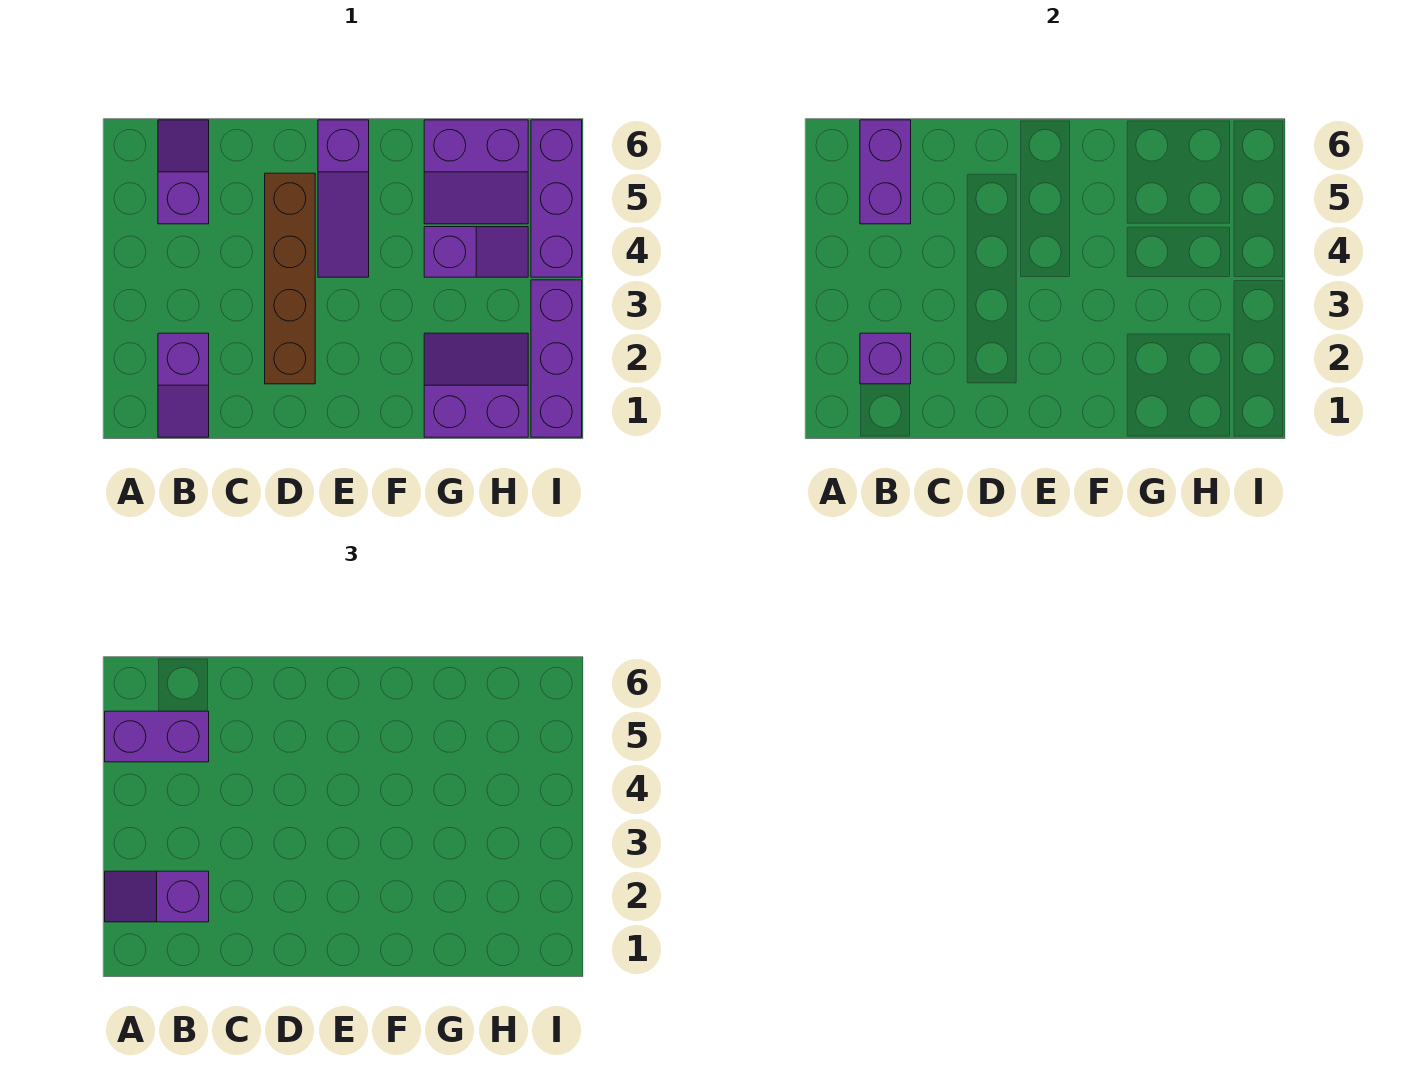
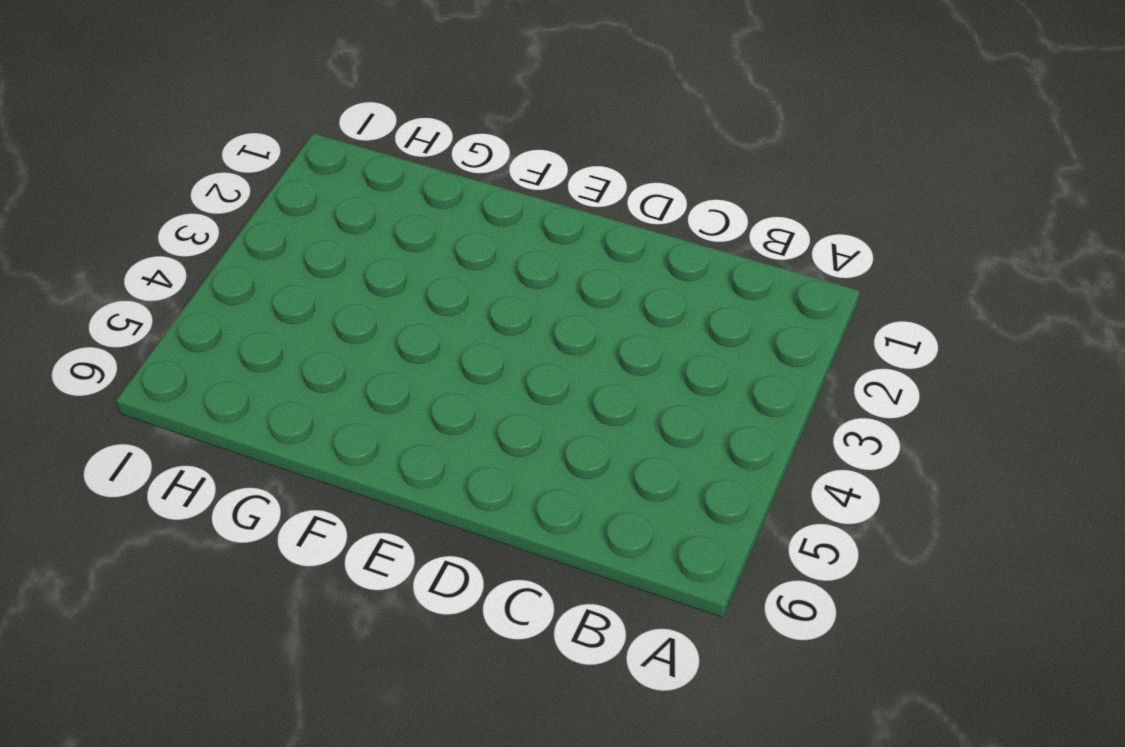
none -> purple slope B1:B2 level 1 top 2
none -> purple slope B5:B6 level 1 top 5
none -> brown brick D2:D5 level 1

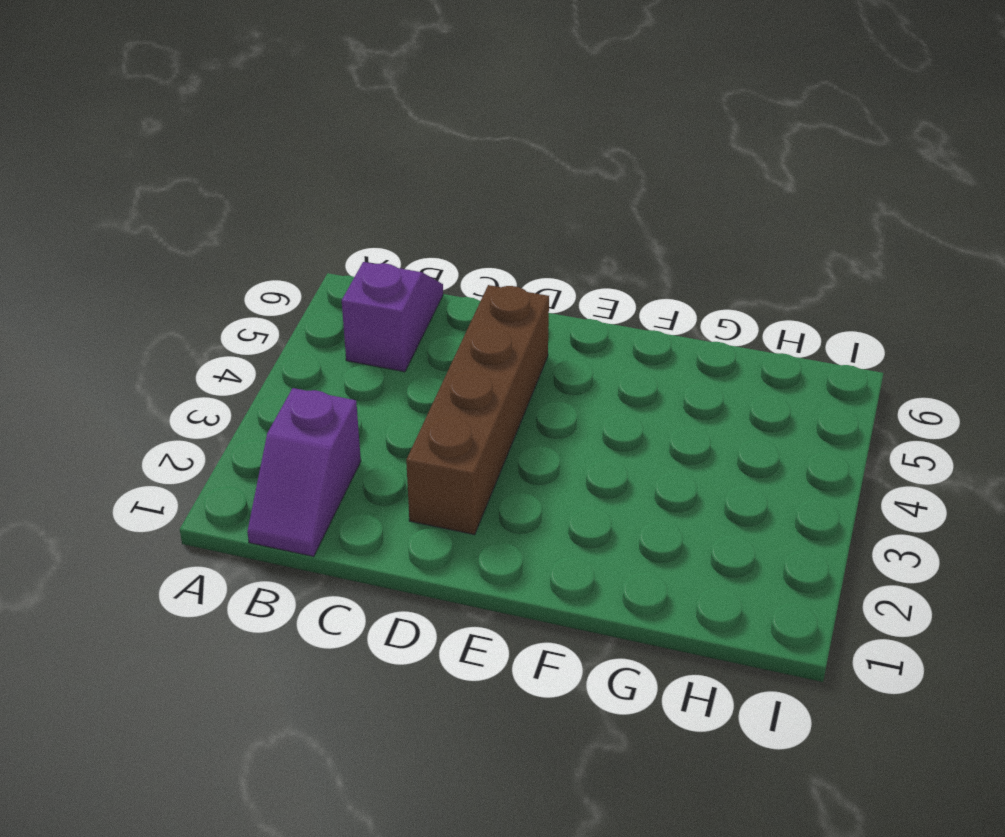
none -> purple slope E4:E6 level 1 top 6
none -> purple slope G1:H2 level 1 top 1
none -> purple slope G4:H4 level 1 top G

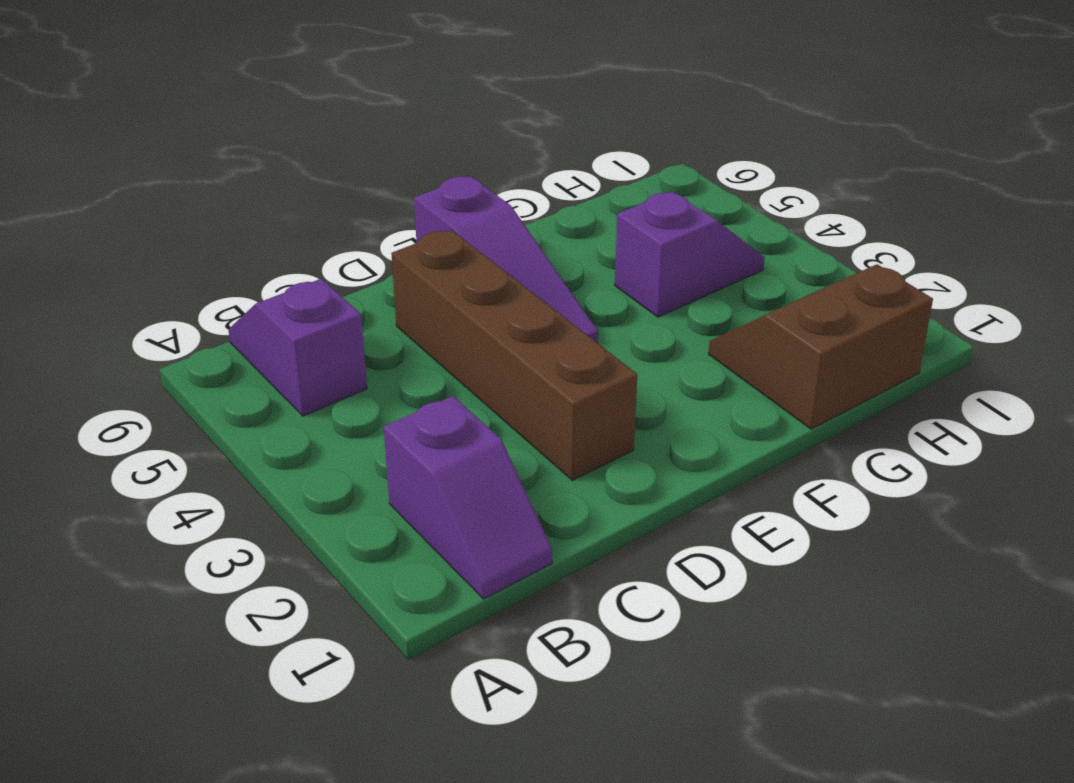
brown slope G1:H2 level 1 top 1 -> purple slope G1:H2 level 1 top 1
none -> purple slope G5:H6 level 1 top 6
none -> purple brick I1:I3 level 1
none -> purple brick I4:I6 level 1

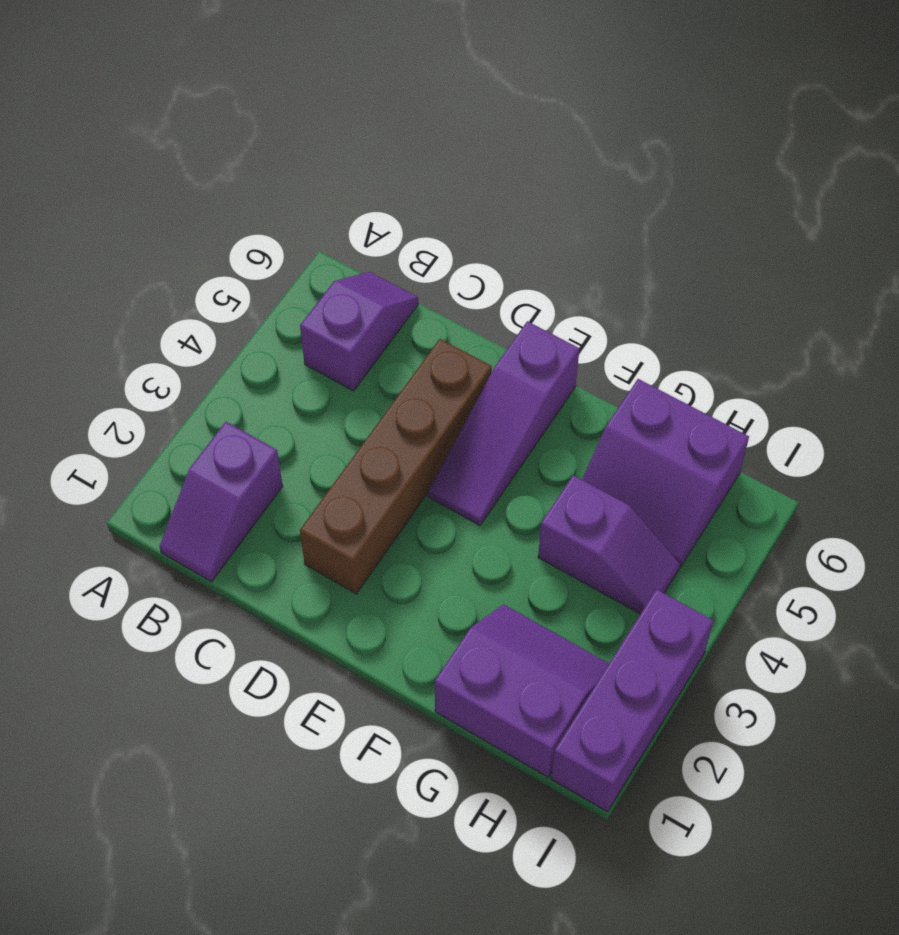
none -> purple brick I4:I6 level 1
none -> purple brick B2 level 2
none -> purple brick B5:B6 level 2

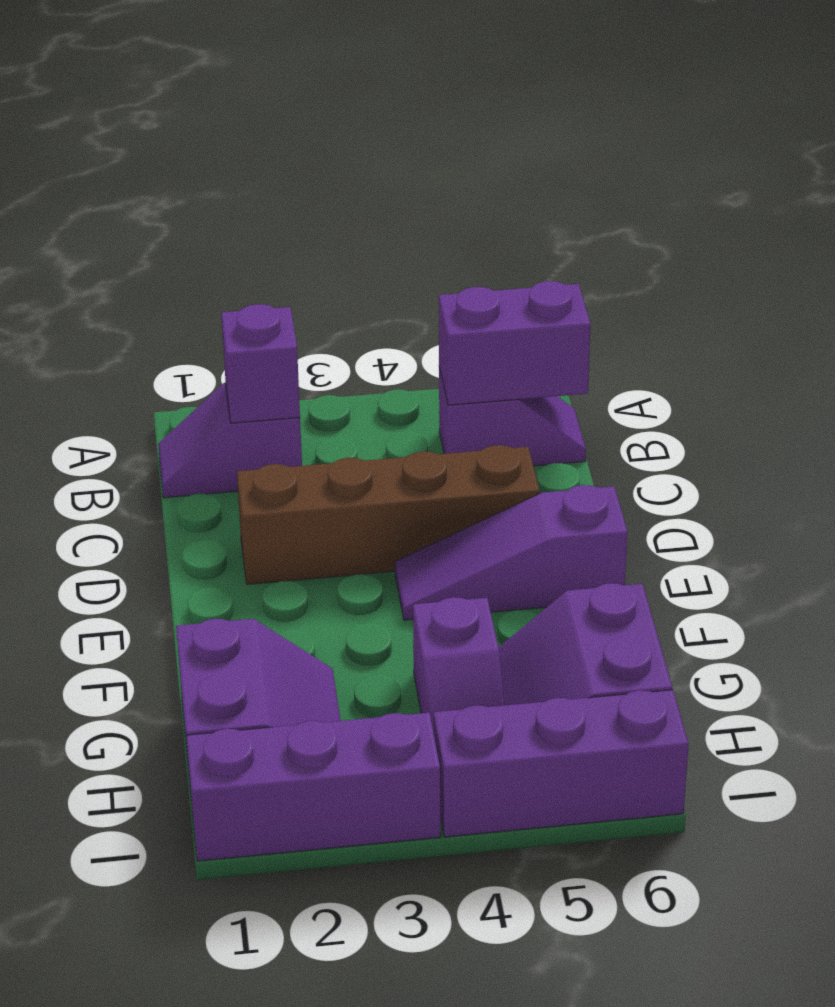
none -> purple slope A2:B2 level 3 top B
none -> purple brick A5:B5 level 3

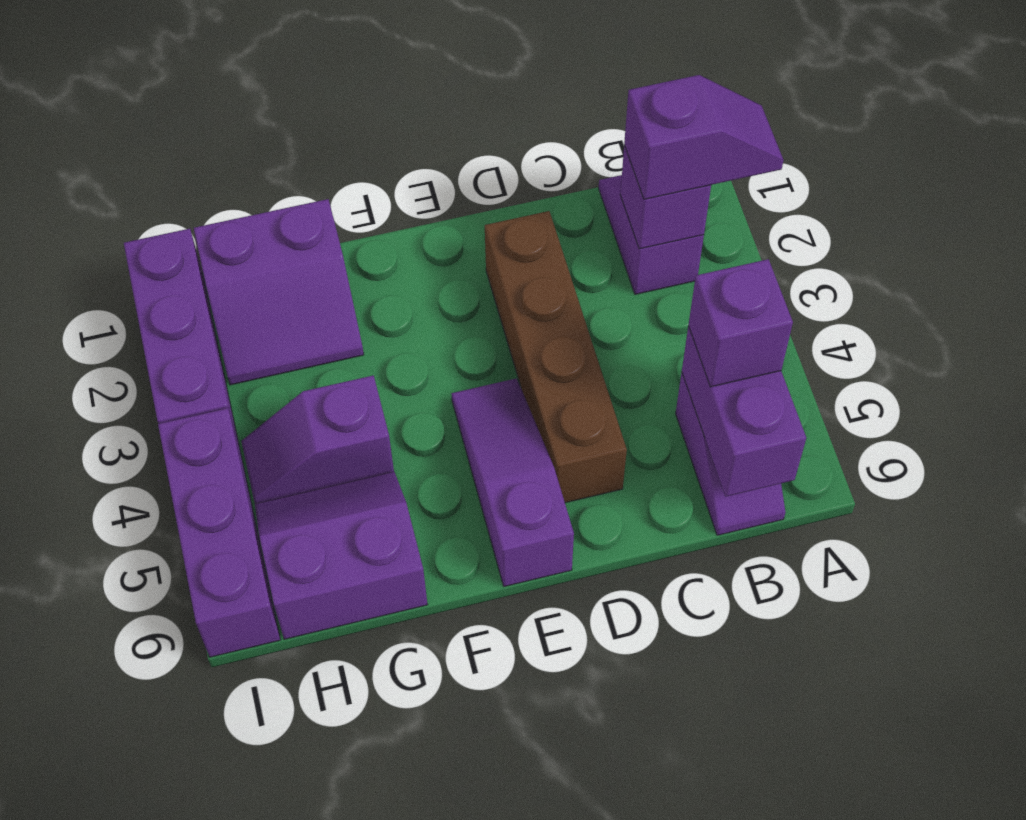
purple brick B5 level 3 -> purple brick A5:B5 level 3

